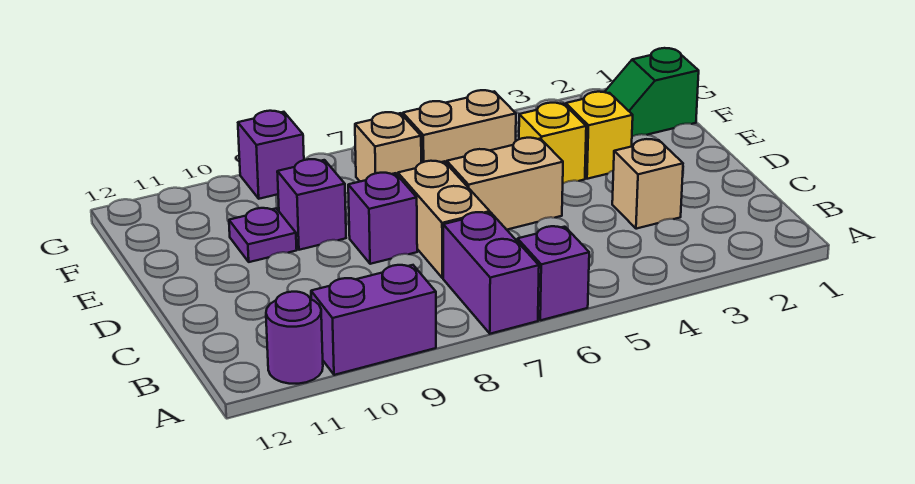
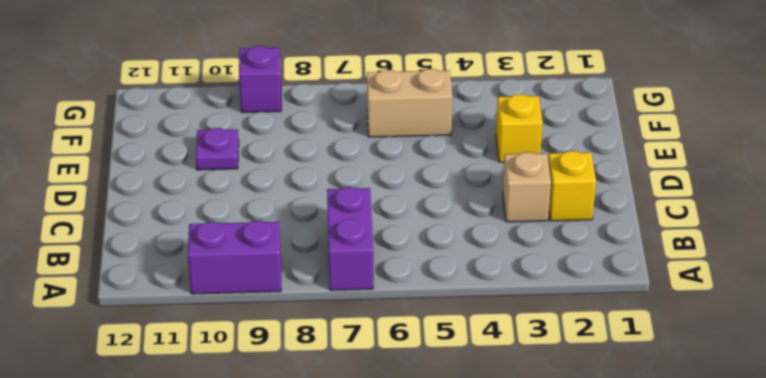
yellow brick C2 level 1 -> yellow brick E4 level 1
none -> purple brick A6 level 1
none -> purple round brick A11 level 1
none -> tan brick C7:D7 level 1

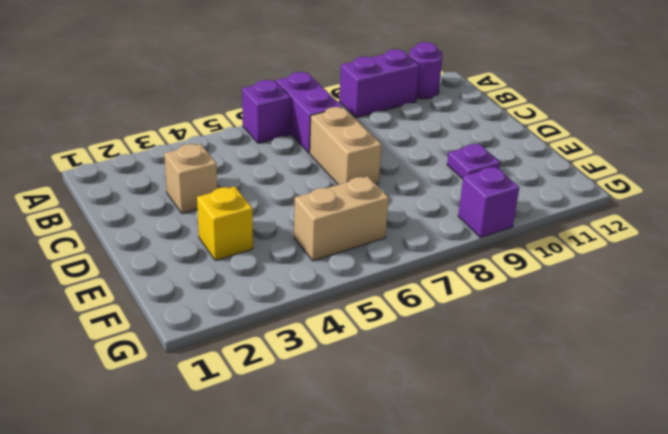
none -> tan brick D5:D6 level 1
none -> purple brick D8 level 1
none -> yellow brick E4 level 1

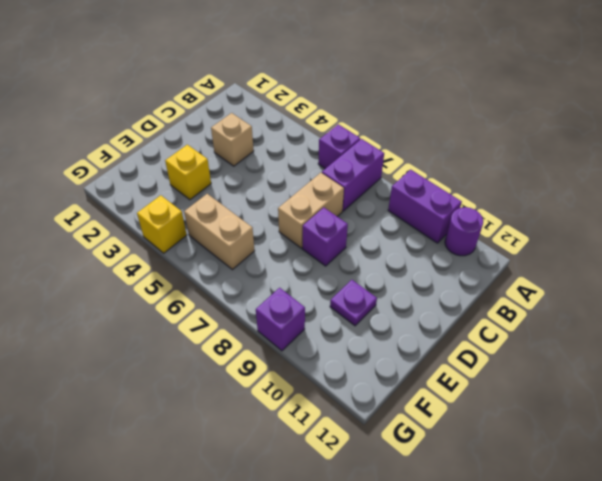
yellow brick G4 level 1 -> yellow brick E4 level 1
none -> tan brick D5:D6 level 1
none -> purple brick E9 level 1
none -> green slope F1:F2 level 1 top 1

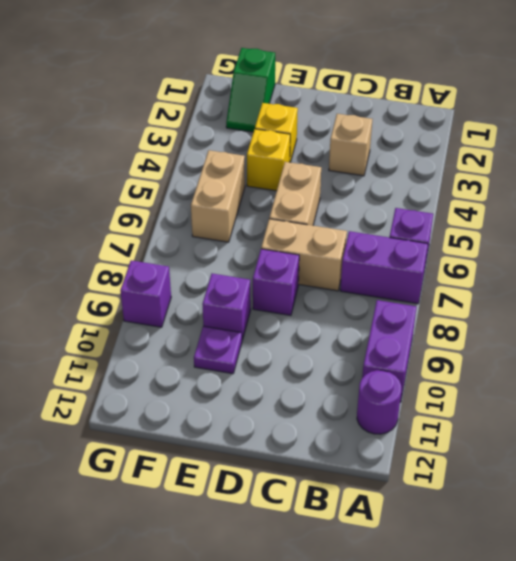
none -> tan brick F7 level 1

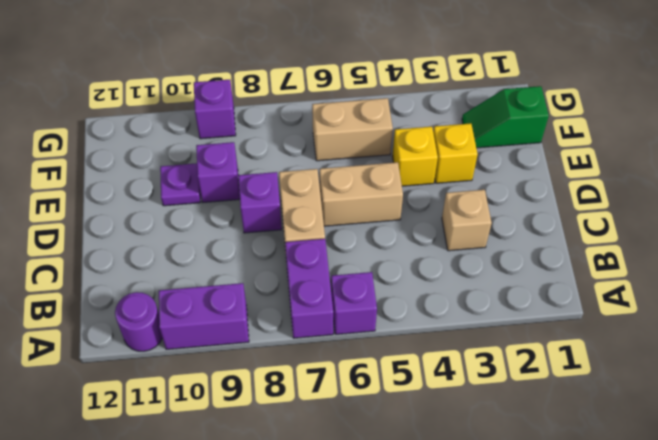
none -> tan brick F7 level 1

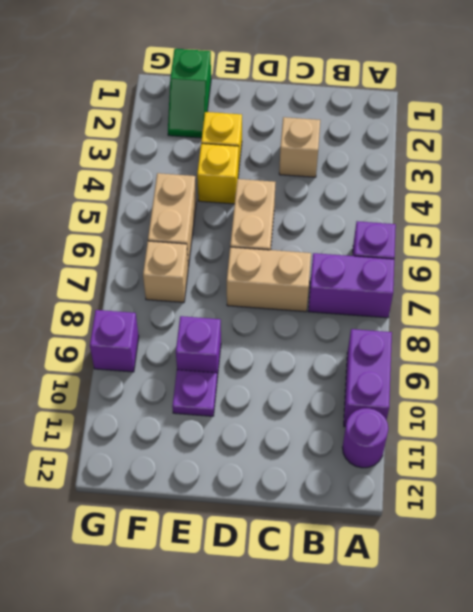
none -> purple brick D8 level 1

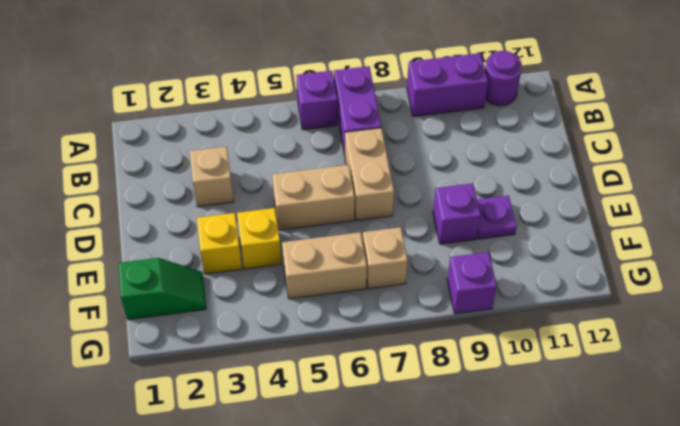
none -> purple brick D8 level 1

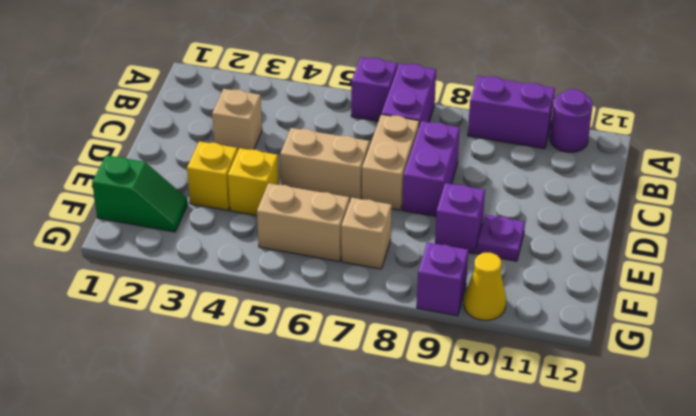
purple brick C8:D8 level 1 -> purple brick D8 level 1
yellow cone G10 level 1 -> none

